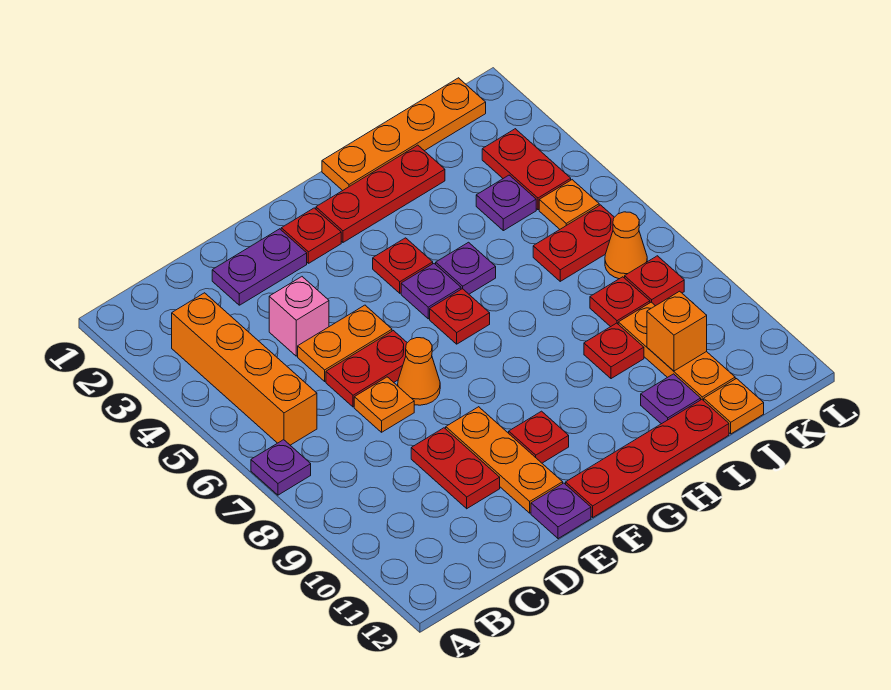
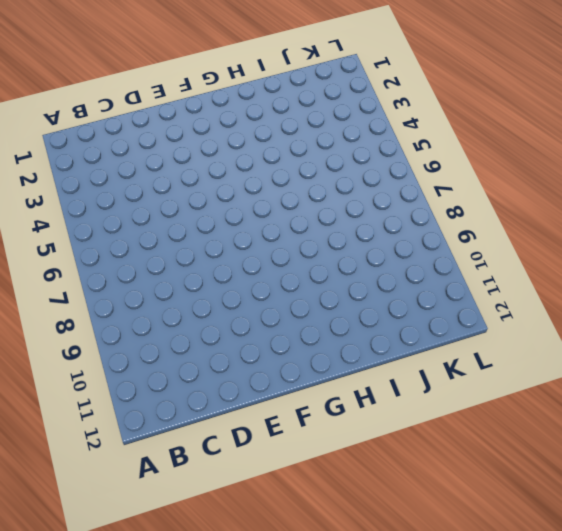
none -> purple plate A7 level 1
none -> orange brick B3:B6 level 1
none -> purple plate D2:E2 level 1
none -> pink brick D4 level 1

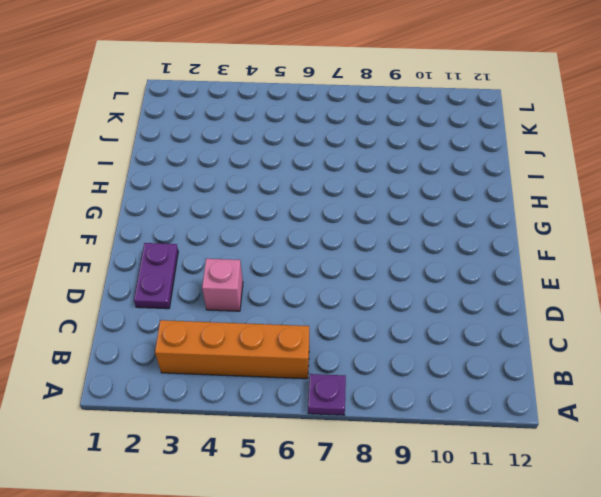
none -> orange plate D5:E5 level 1
none -> red plate D6:E6 level 1
none -> orange plate D7 level 1
none -> red plate D9:D10 level 1

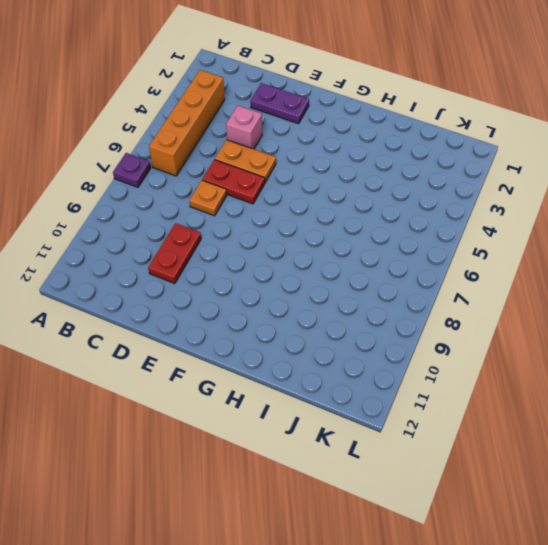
none -> orange cone E7 level 1
none -> orange plate E9:E11 level 1
none -> purple plate E12 level 1
none -> red plate F2 level 1

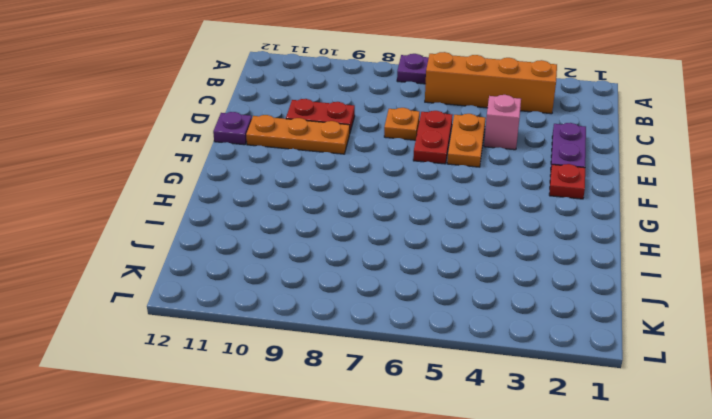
none -> orange cone E7 level 1
none -> red plate F10 level 1
none -> red plate F12:I12 level 1
none -> red plate G2:I2 level 1

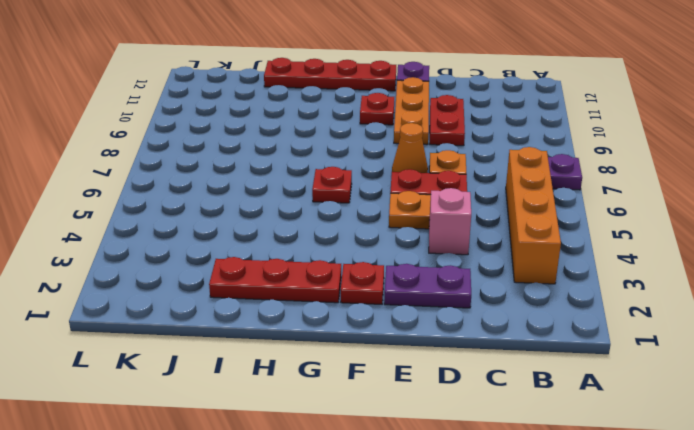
none -> red plate G4 level 1
none -> purple plate G5 level 1
none -> orange plate H1:K1 level 1
none -> purple plate H5 level 1

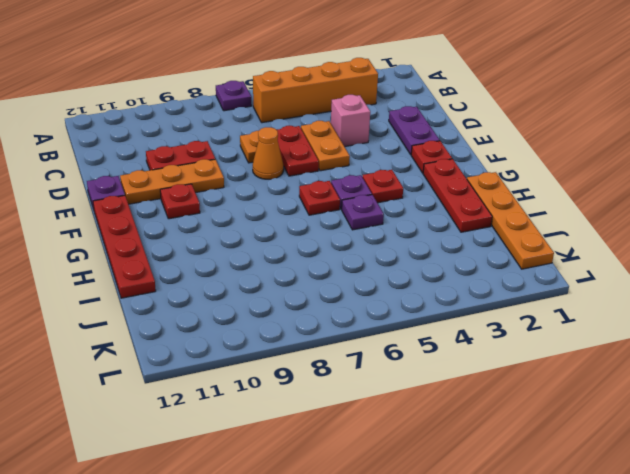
none -> red plate I9 level 1
none -> purple plate I11 level 1
none -> purple plate J4 level 1
none -> red plate J6:K6 level 1

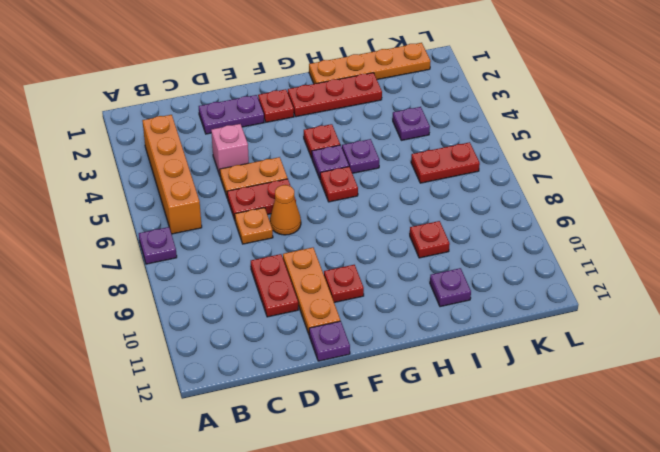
none -> red plate F12:I12 level 1
none -> red plate J8 level 1
none -> orange plate J9:J11 level 1
none -> orange plate J12 level 1

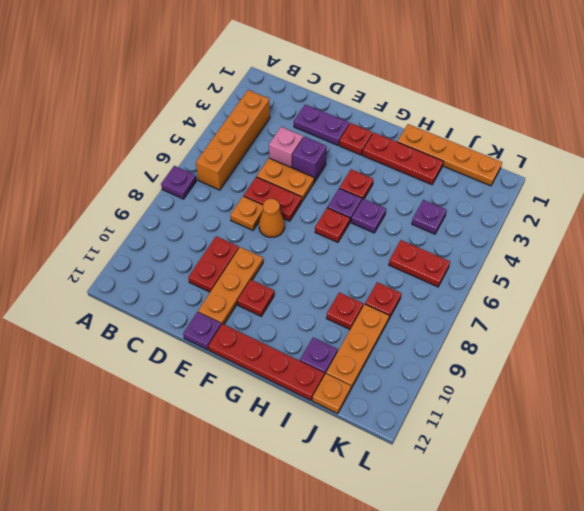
purple brick E4 level 1 -> none
none -> red plate K3:K4 level 1
none -> orange plate K5 level 1
none -> orange cone K7 level 1
none -> red plate K8 level 1

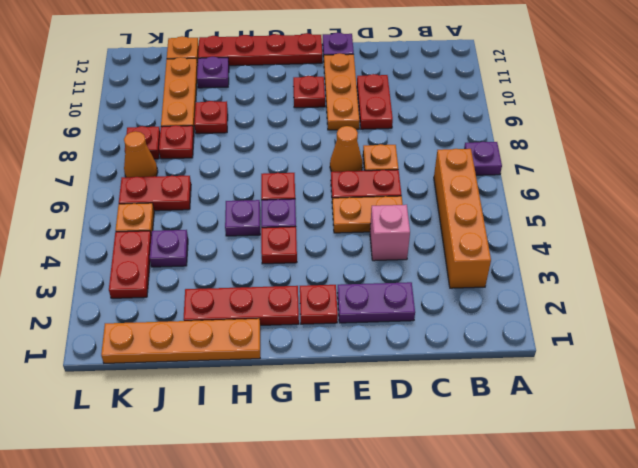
none -> orange brick J10 level 2

